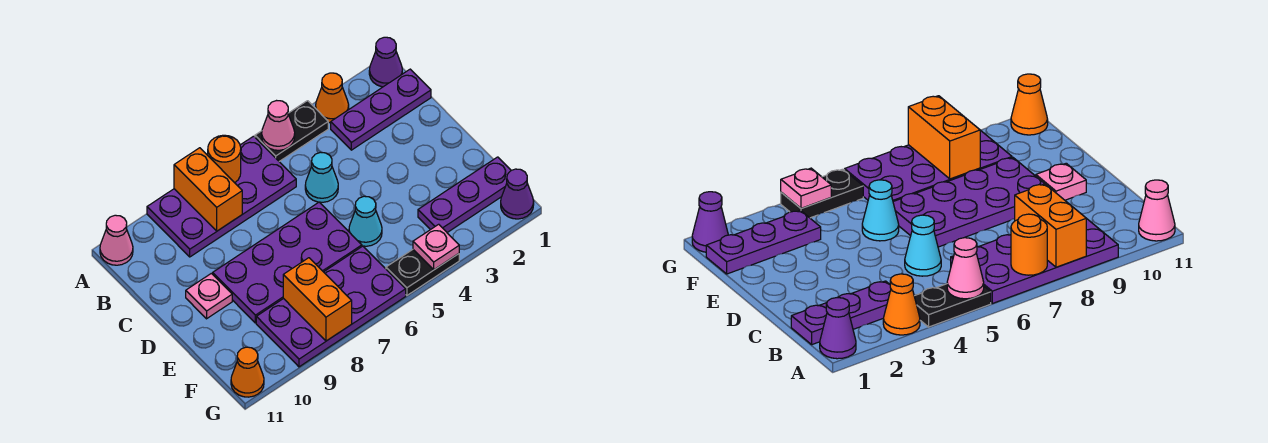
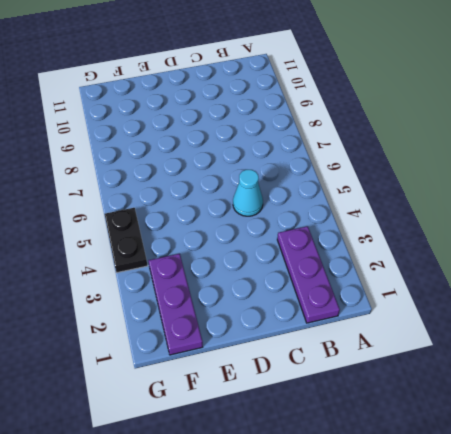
none -> purple cone A1 level 1
none -> orange cone A3 level 1
none -> black plate A4:A5 level 1

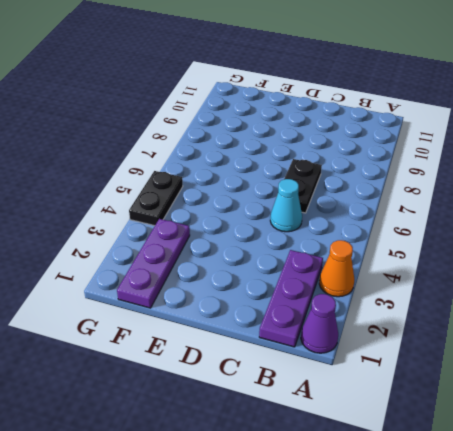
black plate C6:C7 level 1 -> black plate A4:A5 level 1
none -> purple plate A6:B9 level 1
none -> pink cone A11 level 1
none -> purple plate D6:E9 level 1

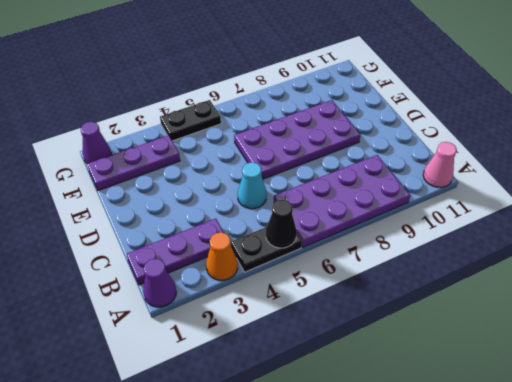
black cone A5 level 2 -> pink cone A5 level 2
none -> pink plate D10 level 1
none -> cyan cone E5 level 1
none -> purple plate F6:G9 level 1

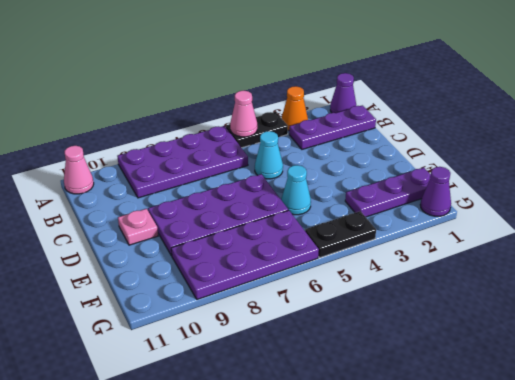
none -> orange cone G11 level 1
none -> orange round brick A7 level 2
none -> orange brick A8:B8 level 2

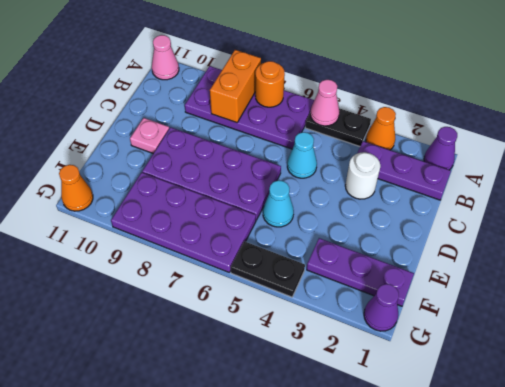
white round brick C3 level 1 -> none
none -> orange brick F8:G8 level 2
none -> pink plate G4 level 2

